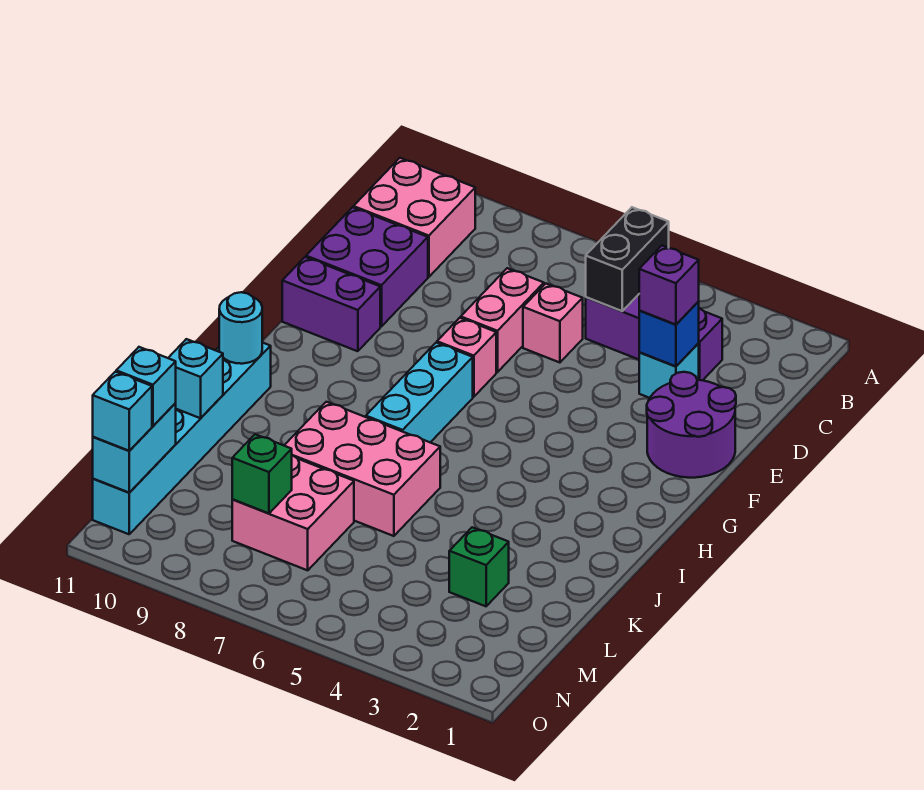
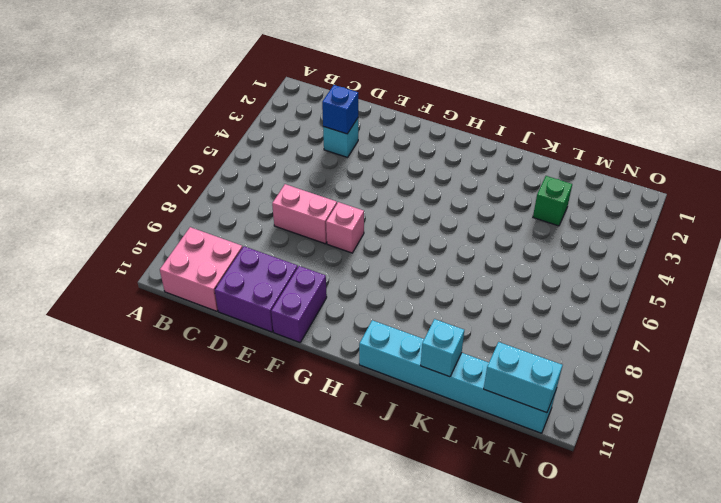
none -> purple brick C3:C5 level 1
none -> pink brick D6 level 1
none -> purple round brick E1:F2 level 1

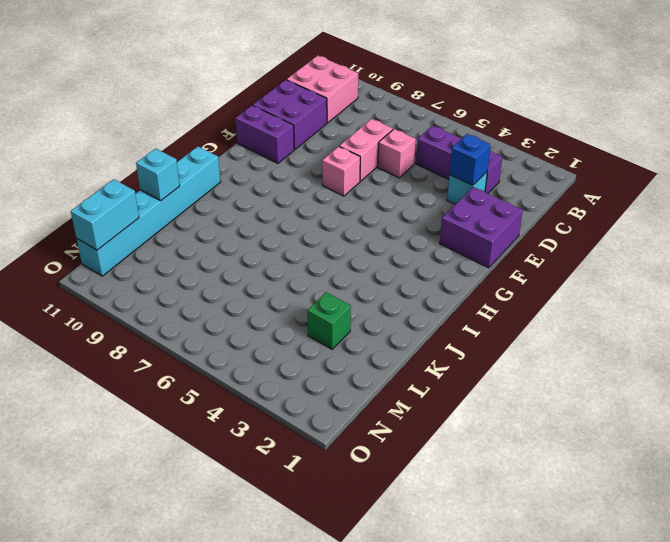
purple brick E1:F2 level 1 -> purple round brick E1:F2 level 1
none -> cyan brick G7:I7 level 1
none -> pink brick J6:K8 level 1
none -> pink brick L7:M8 level 1

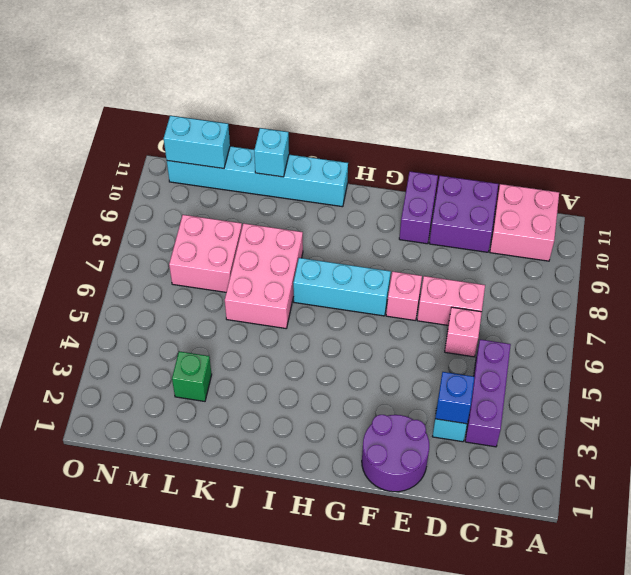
none -> black brick B5:C5 level 2
none -> cyan round brick I11 level 2
none -> green brick M8 level 2

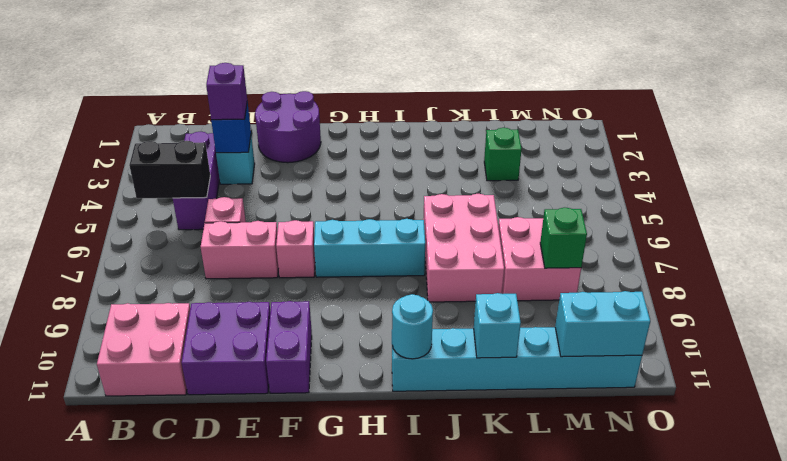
none -> cyan brick M11 level 3
none -> cyan brick N11 level 3

